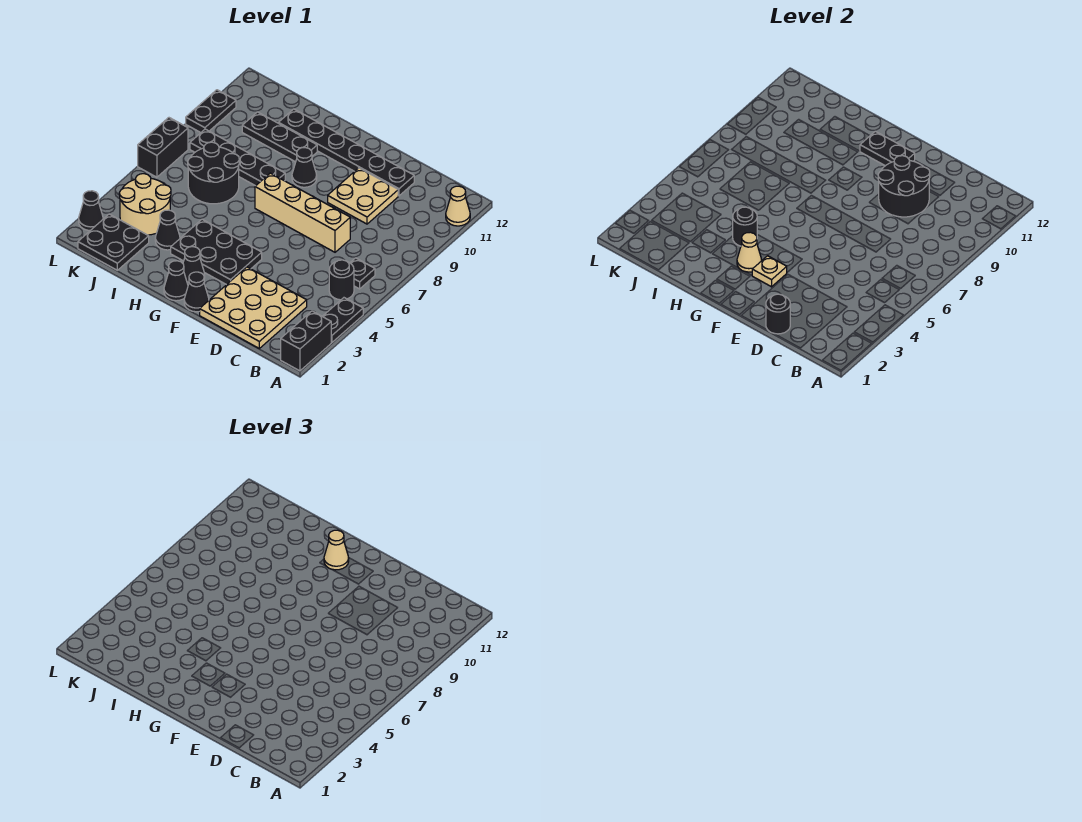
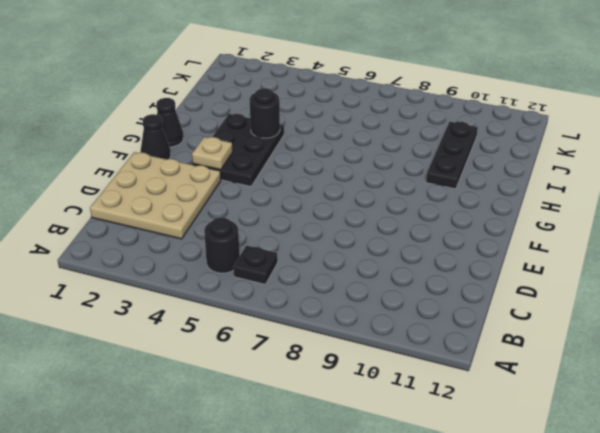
none -> black brick A1:A2 level 1
none -> black plate A3:A4 level 1
none -> tan cone A11 level 1
none -> tan brick D7:G7 level 1

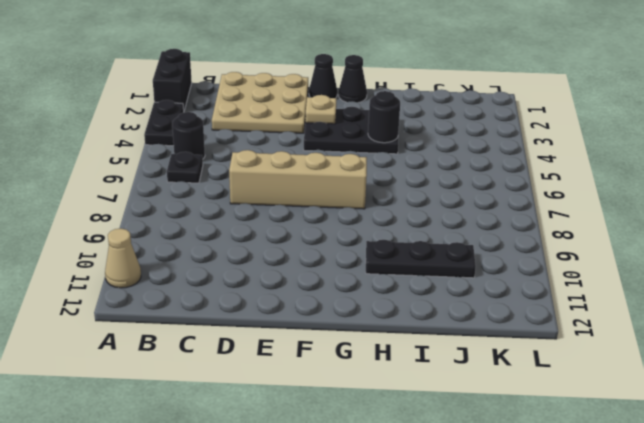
none -> tan plate D9:E10 level 1
none -> black plate D11:I11 level 1
none -> black cone G2 level 1
none -> black cone G9 level 1

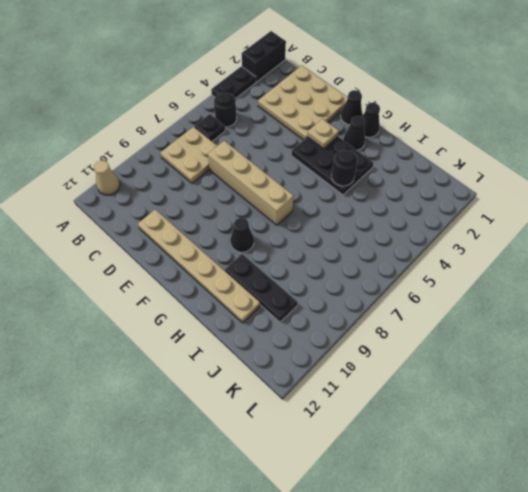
tan plate B7:C8 level 1 -> tan plate D9:E10 level 1
tan plate D11:I11 level 1 -> black plate D11:I11 level 1
none -> black plate H8:K8 level 1
none -> black cone I3 level 1
none -> black round brick I6:J7 level 1
none -> black plate J1:K2 level 1

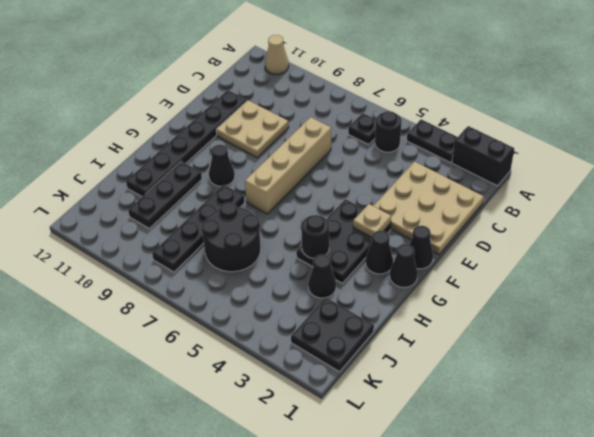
none -> tan round brick J3:K4 level 1
none -> black cone L2 level 1
none -> black brick L6:L7 level 1
none -> black plate L9:L10 level 1

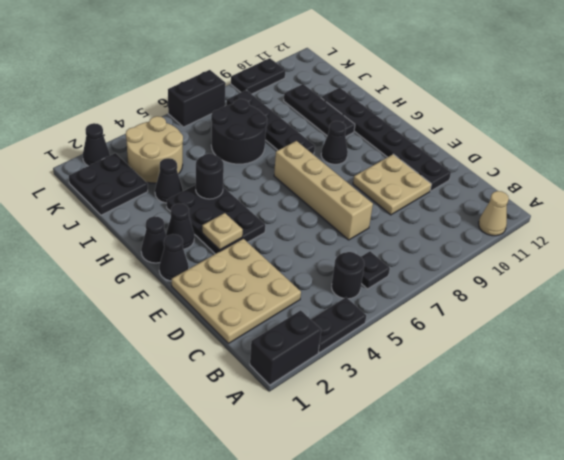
none -> black round brick D1 level 2
none -> black round brick D9:E10 level 2
none -> black plate F11:G11 level 2
none -> tan cone G3 level 2

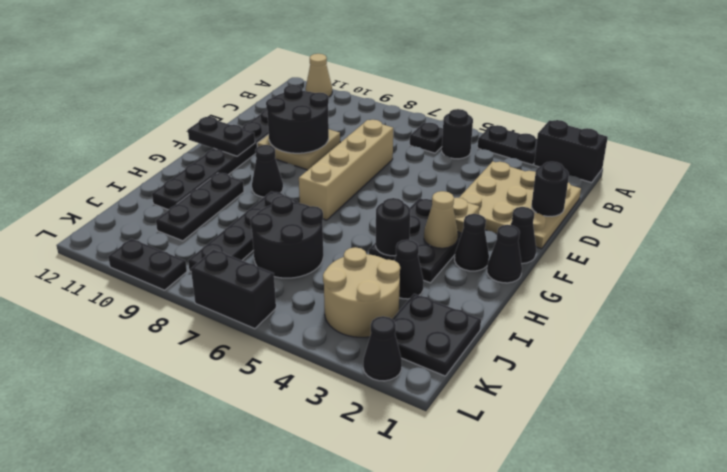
black plate F11:F12 level 2 -> black plate F11:G11 level 2
none -> tan cone G11 level 3

